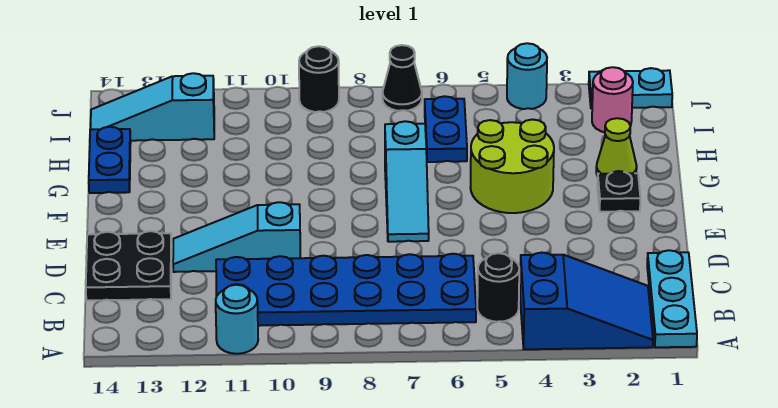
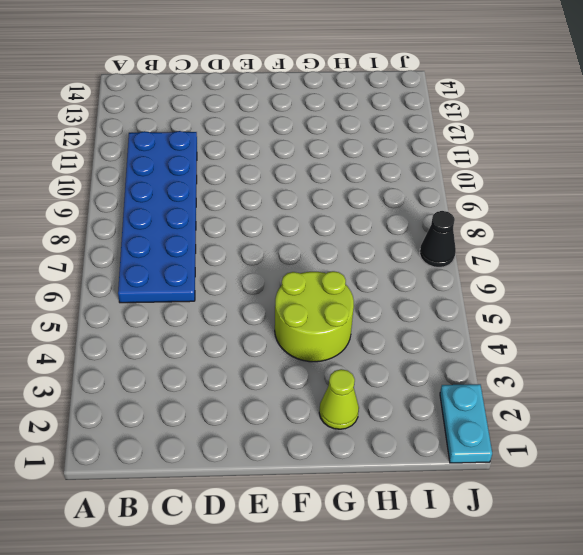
none -> cyan plate A1:C1 level 1
none -> blue slope A2:B4 level 1 top 4
none -> cyan round brick A11 level 1

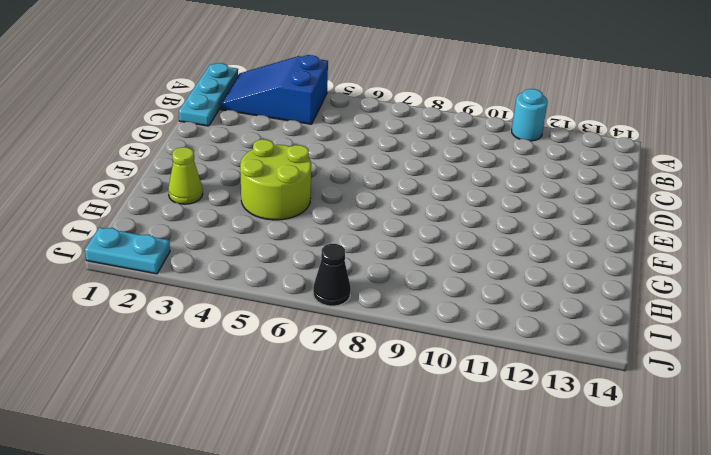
none -> black round brick B5 level 1
none -> blue plate B6:C11 level 1
none -> black plate C13:D14 level 1

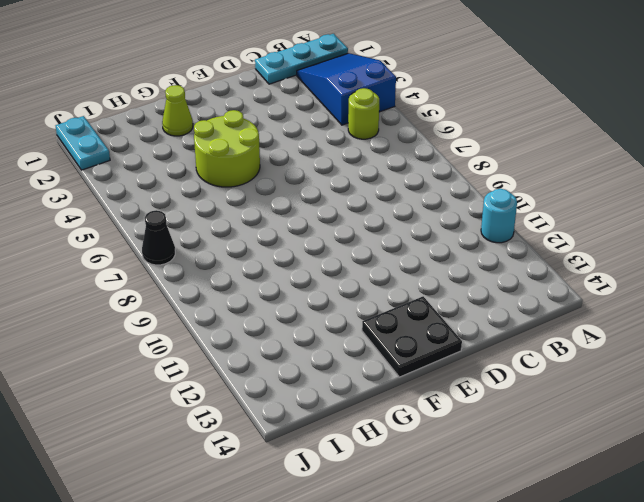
lime round brick B5 level 1 -> black round brick B5 level 1
black plate E13:F14 level 1 -> black plate C13:D14 level 1
none -> blue plate B6:C11 level 1
none -> cyan slope D10:D12 level 1 top 10
none -> cyan slope E7:G7 level 1 top G

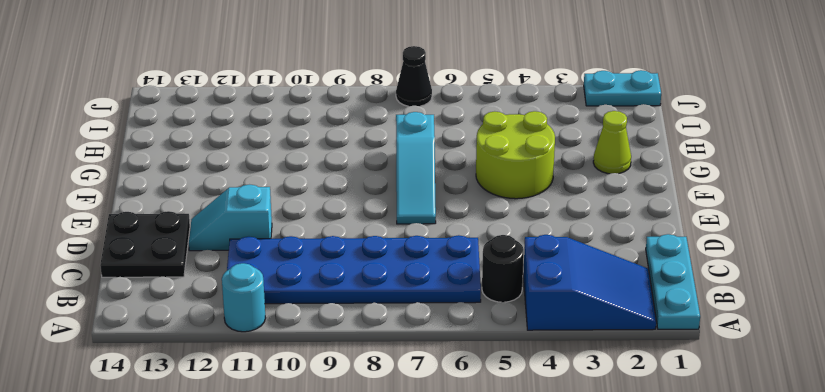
cyan slope D11:D12 level 1 top 11 -> cyan slope D10:D12 level 1 top 10
none -> black plate F2 level 1
none -> blue plate G14:H14 level 1
none -> blue plate H6:I6 level 1

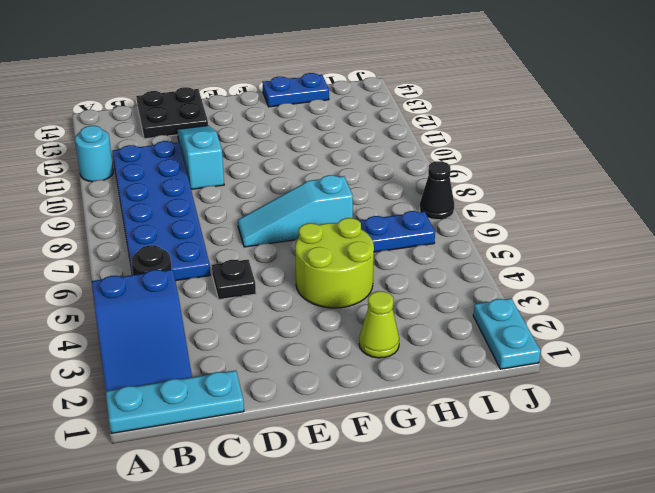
black plate D5 level 1 -> black plate F2 level 1
none -> pink round brick I2 level 1
none -> cyan slope I12:I14 level 1 top 12
none -> cyan round brick J4 level 1

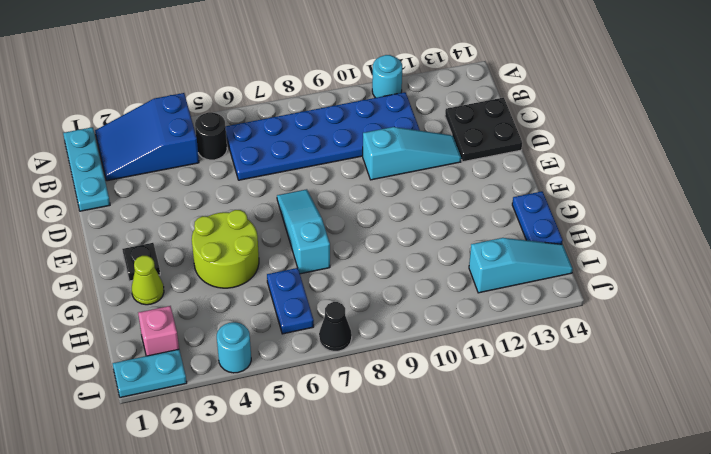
pink brick I2 level 1 -> pink round brick I2 level 1
none -> black round brick J9 level 1

